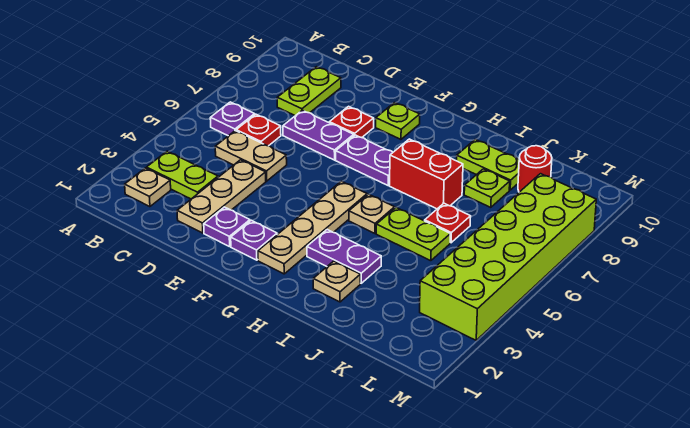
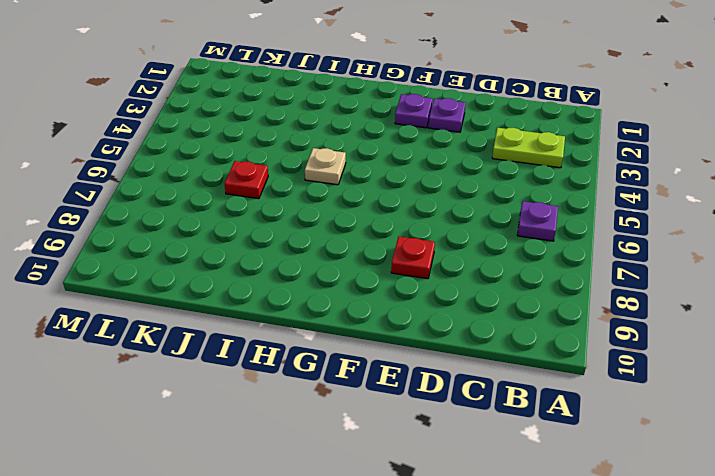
none -> tan plate B2 level 1
none -> tan plate C5:D5 level 1
none -> red plate C6 level 1

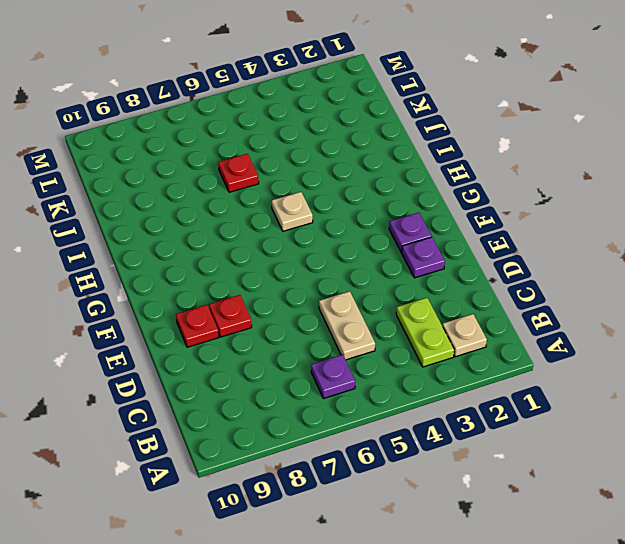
red plate E9 level 1 -> red plate C6 level 1
none -> lime plate C8:C9 level 1
none -> tan plate D2:D4 level 1
none -> purple plate D7:E7 level 1

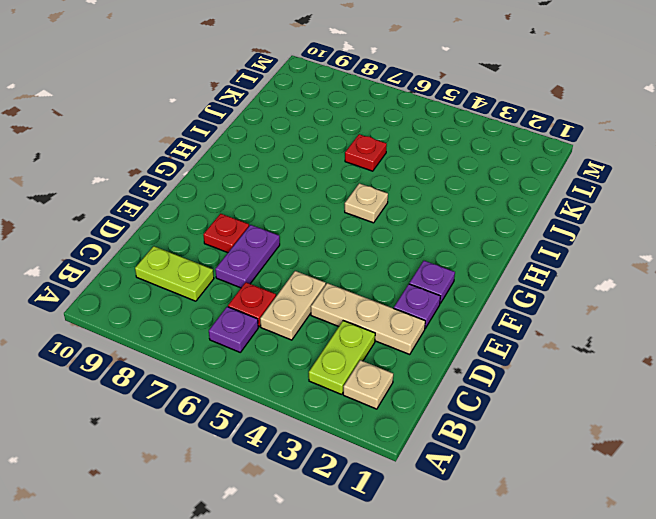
none -> purple plate F7:G7 level 1
none -> lime plate F9 level 1
none -> tan plate G2:G5 level 1

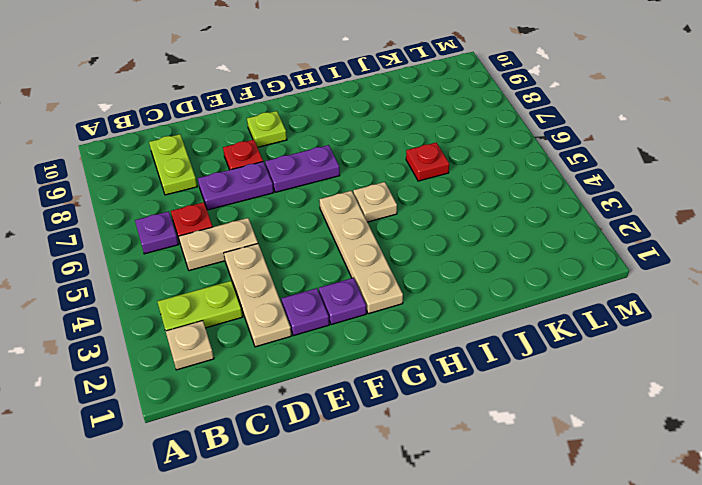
none -> purple plate H3:I3 level 1
none -> red brick H7:I7 level 1
none -> tan plate I2 level 1

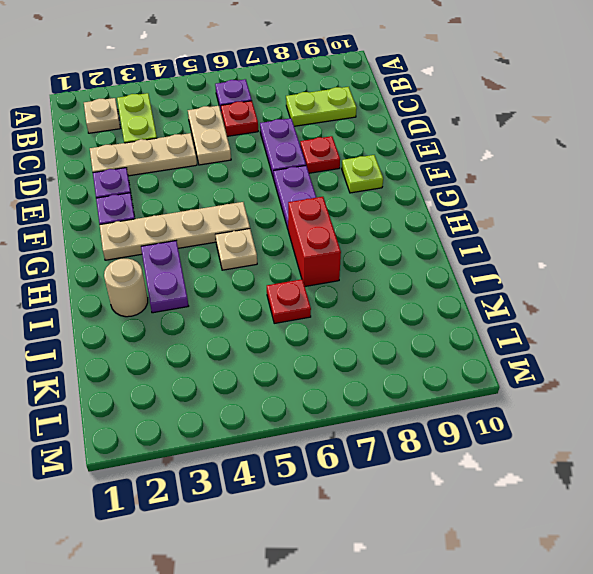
tan round brick I2 level 1 -> tan plate I2 level 1
none -> lime plate I5:J5 level 1
none -> lime plate I9:J9 level 1
none -> lime plate J8 level 1

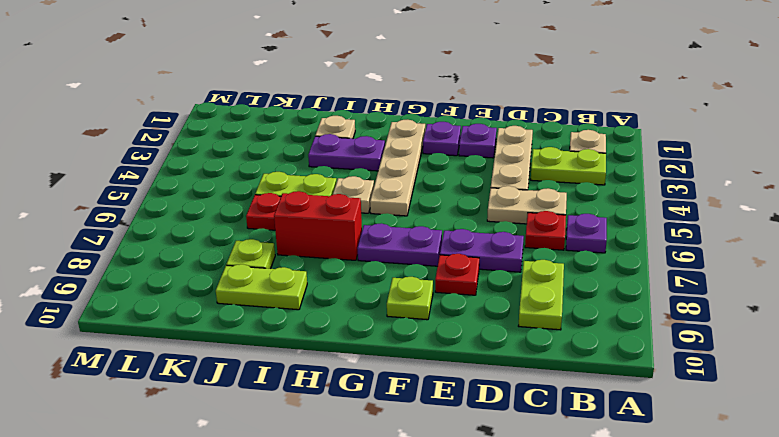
none -> red round brick K9 level 1
none -> lime brick L3:M8 level 1

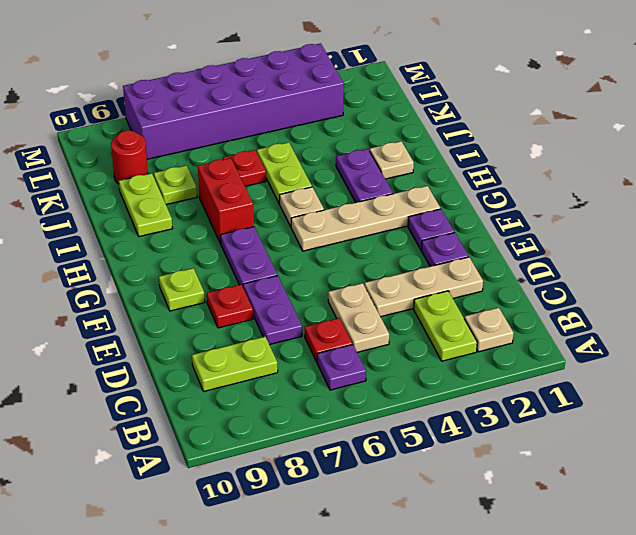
purple brick L3:M8 level 1 -> lime brick L3:M8 level 1

